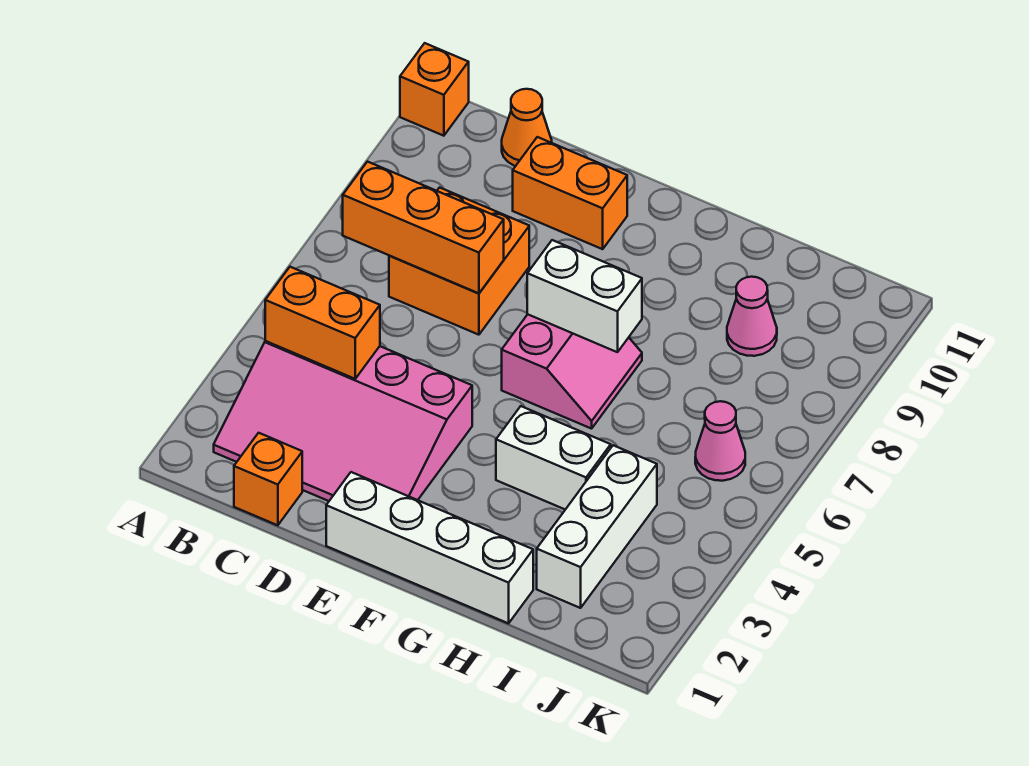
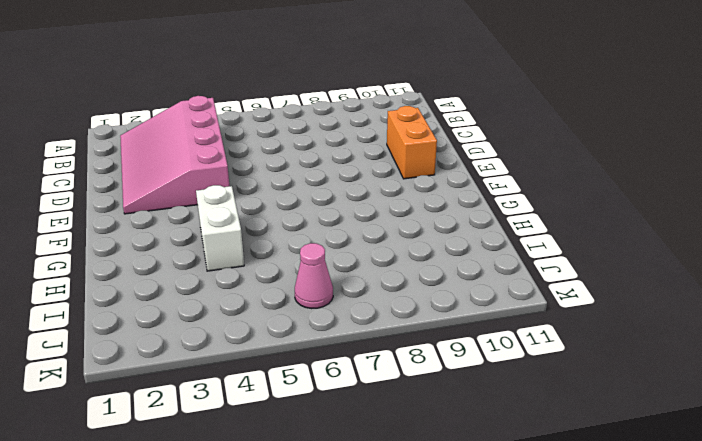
none -> orange brick A11 level 1
none -> orange brick C1 level 1
none -> orange brick C7:D8 level 1

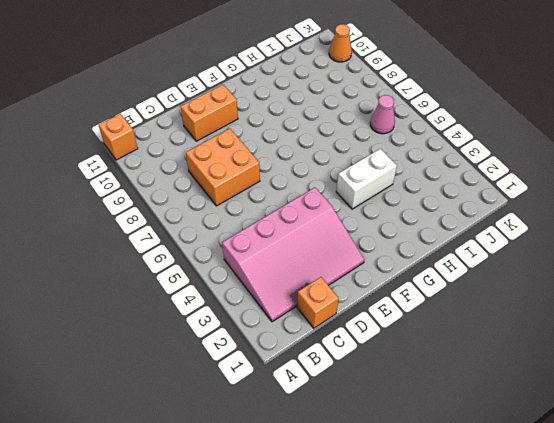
orange cone K10 level 1 -> orange cone C11 level 1
none -> white brick E1:H1 level 1
none -> pink slope F6:G7 level 1 top F
none -> white brick I2:I4 level 1

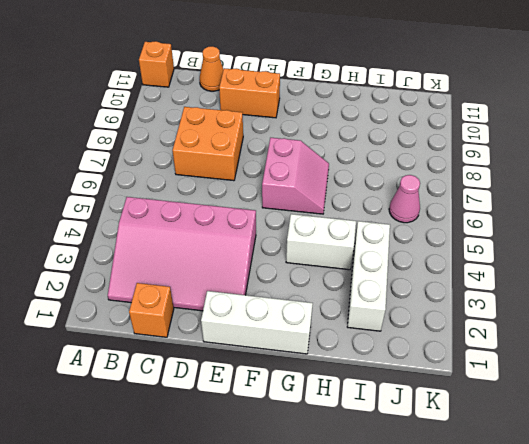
white brick E1:G1 level 1 -> white brick E1:H1 level 1
none -> pink cone I9 level 1
none -> orange brick B4:C4 level 2
none -> orange brick B7:D7 level 2

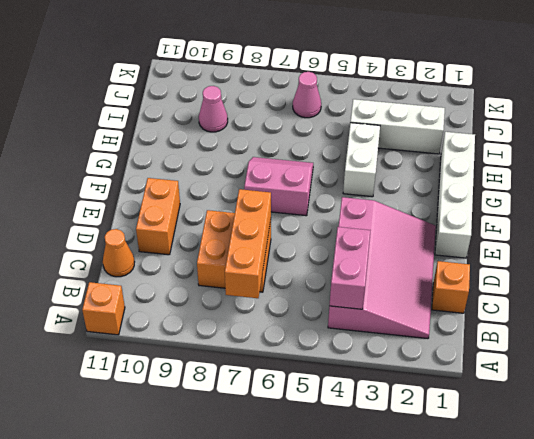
pink brick B4:C4 level 2 -> orange brick B4:C4 level 2
none -> white brick F7:G7 level 2

